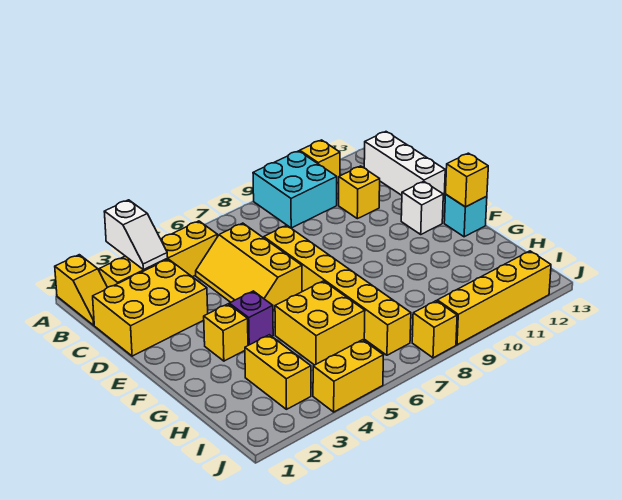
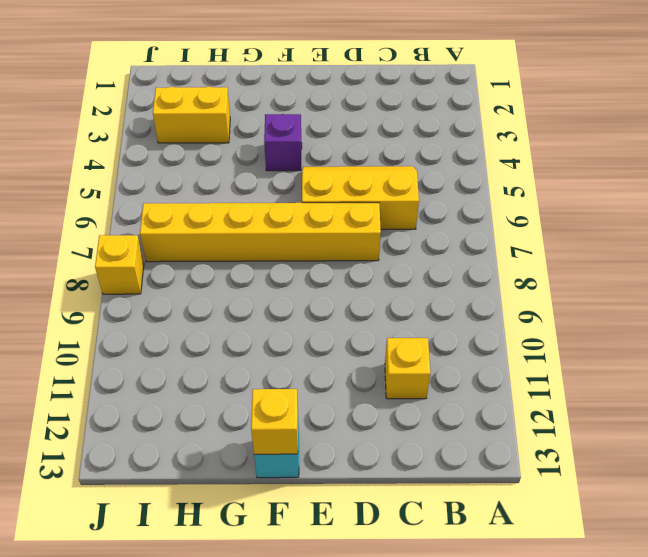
none -> yellow slope A1:B1 level 1 top A
none -> cyan brick A9:B10 level 1
none -> yellow brick A11 level 1

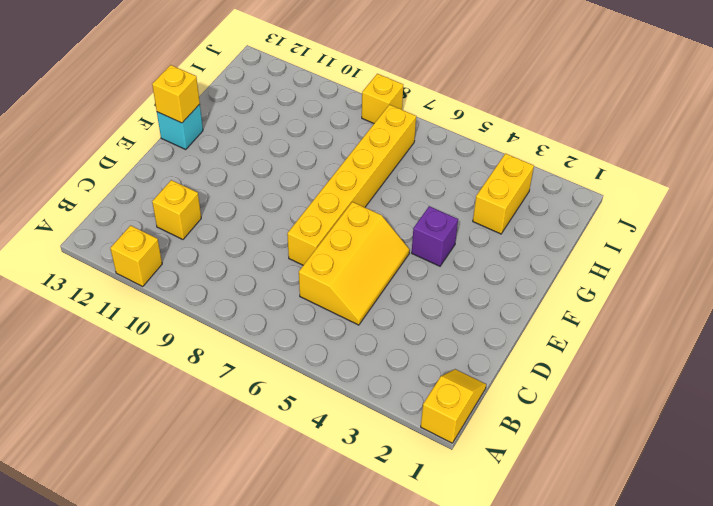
none -> cyan brick A9:B10 level 1
none -> yellow brick B2:B5 level 1
none -> white brick B13:D13 level 1

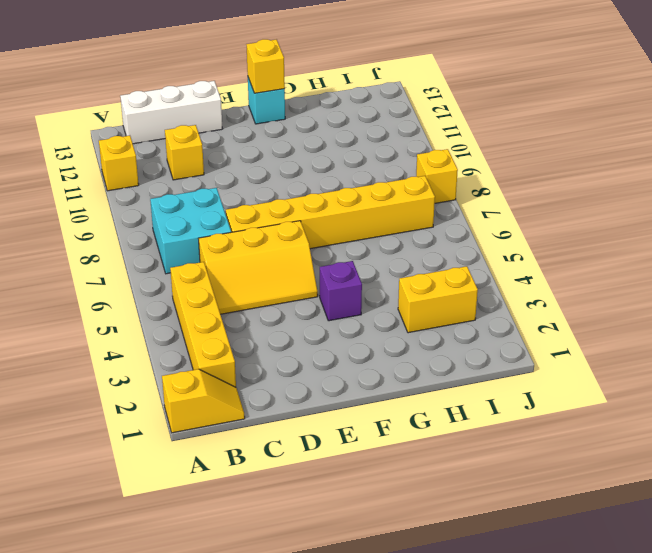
cyan brick B7:C8 level 1 -> cyan brick A9:B10 level 1
none -> yellow brick C1:D3 level 1
none -> white brick E12 level 1
none -> yellow brick F3 level 1

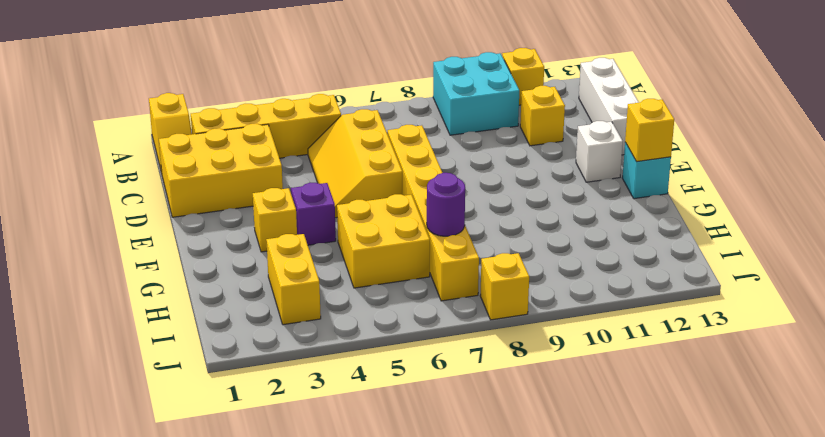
purple round brick H7 level 2 -> none
none -> yellow brick J4:J5 level 1
none -> yellow brick J9:J12 level 1
none -> white slope A3:B3 level 2 top A

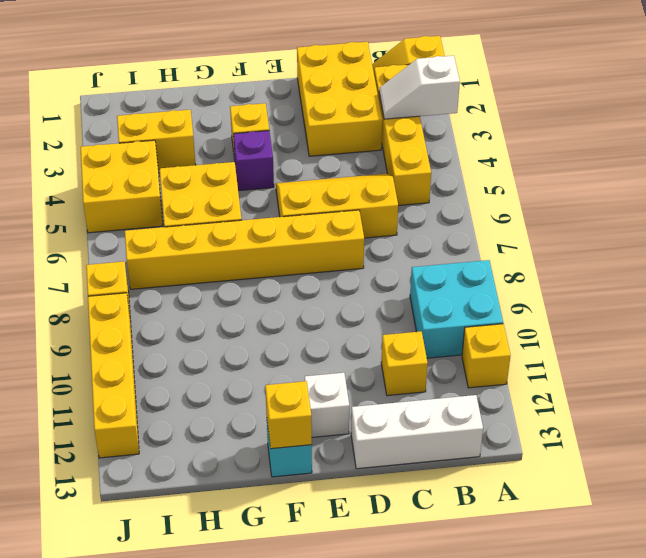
yellow brick I4:J5 level 1 -> yellow brick J4:J5 level 1

